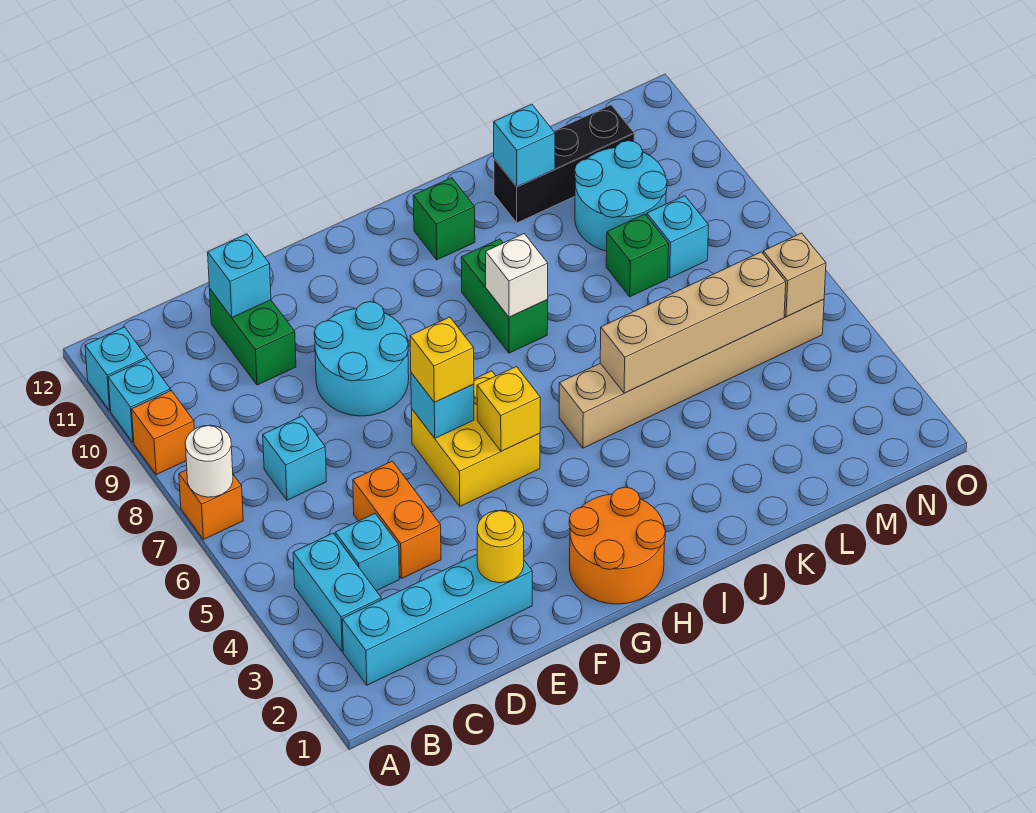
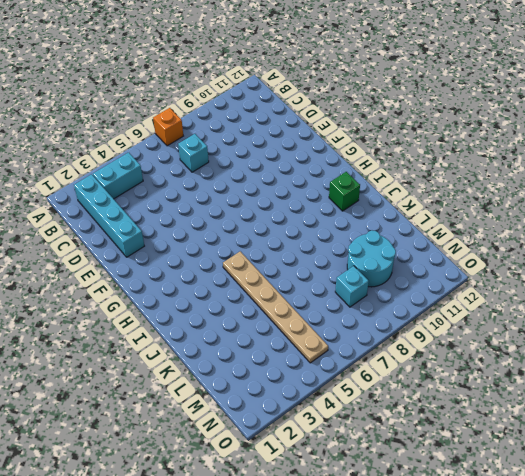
tan plate I5:N5 level 1 -> tan brick I5:N5 level 1
none -> orange brick A9 level 1
none -> cyan brick A10 level 1
none -> cyan brick A11 level 1
none -> cyan brick C4 level 1

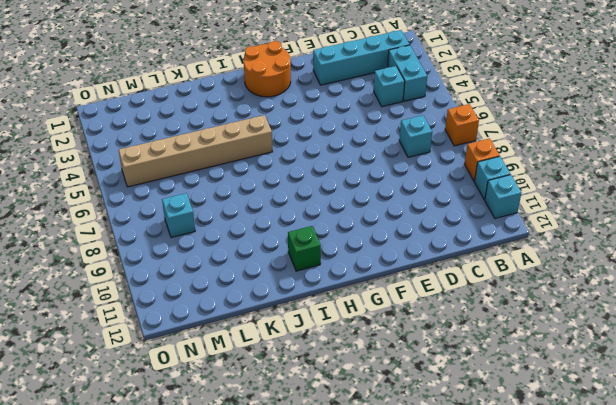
none -> orange brick D4:D5 level 1
none -> green brick D10:D11 level 1
none -> cyan round brick E8:F9 level 1
none -> yellow brick F5:G6 level 1

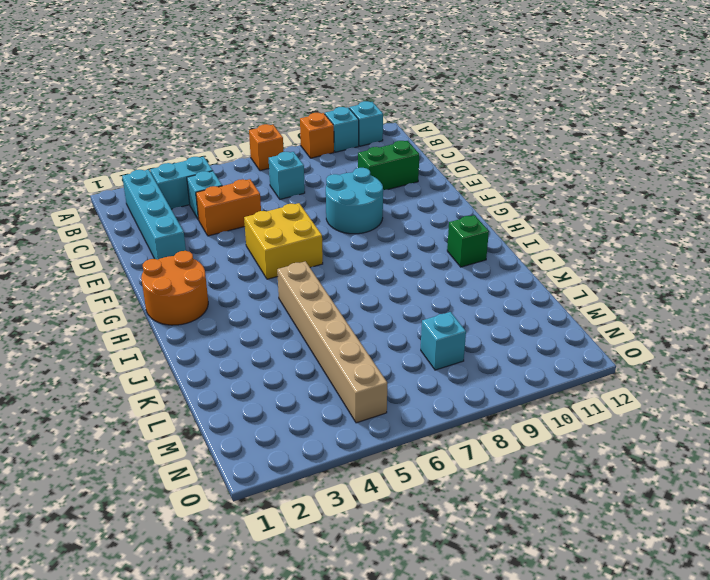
none -> green brick I8:I9 level 1
none -> black brick K11:M11 level 1
none -> green brick L8 level 1
none -> cyan round brick L9:M10 level 1

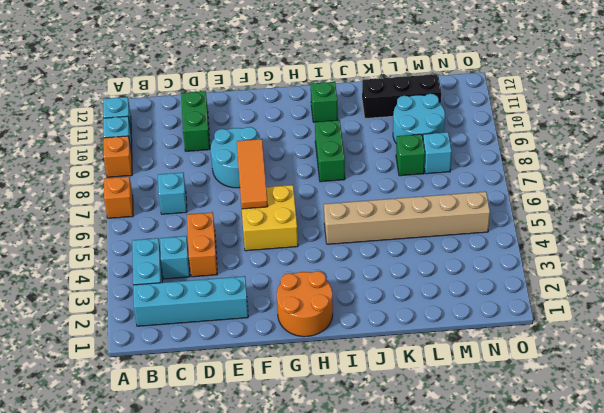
orange tile F6:F8 level 2 -> cyan brick F6 level 2
none -> white round brick A7 level 2
none -> cyan brick D11 level 2
none -> yellow round brick E2 level 2
none -> yellow brick G5 level 2

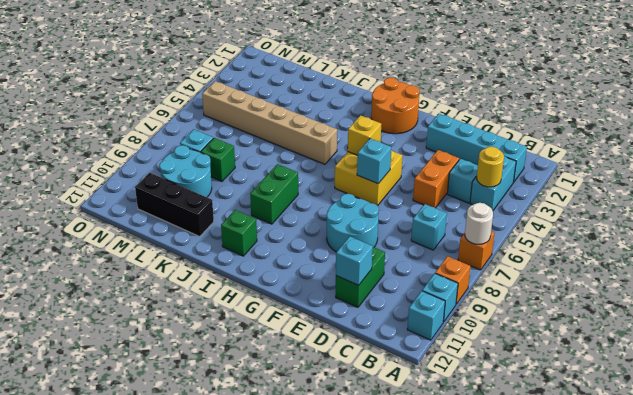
yellow round brick B4 level 2 -> yellow round brick E2 level 2
none -> white brick I8 level 2
none -> tan brick J5:M5 level 2
none -> cyan brick K11 level 2
none -> tan brick N5 level 2

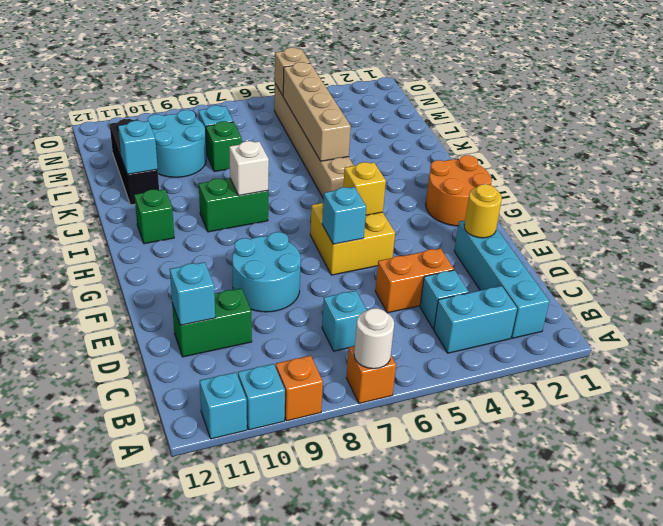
none -> yellow brick F6 level 3

